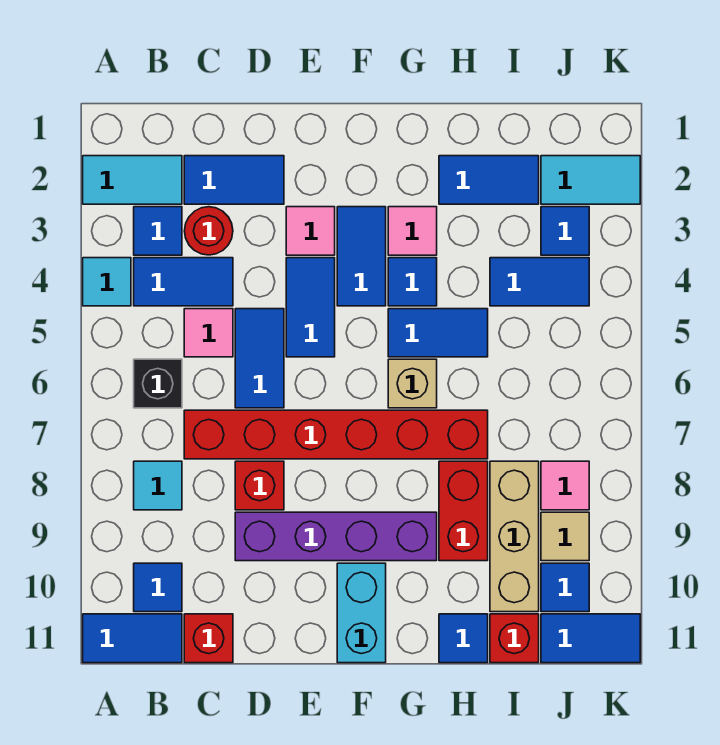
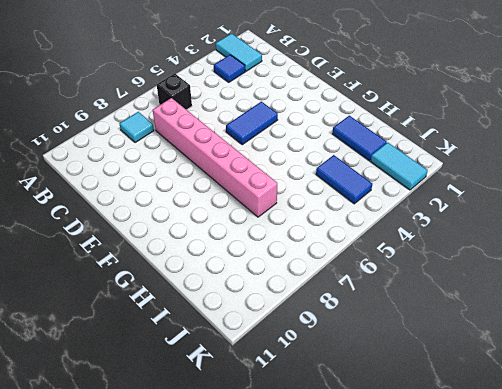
pink brick C7:H7 level 1 -> red brick C7:H7 level 1
none -> cyan tile A4 level 1
none -> blue tile A11:B11 level 1
none -> blue tile B4:C4 level 1
none -> blue tile B10 level 1

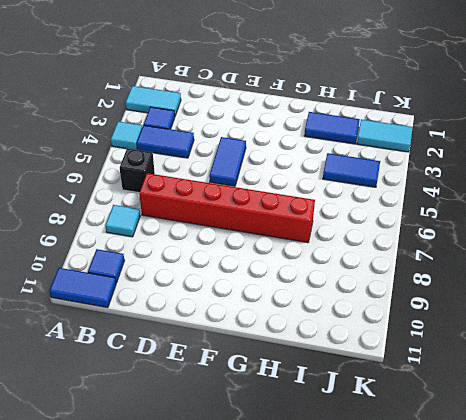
none -> blue tile C2:D2 level 1
none -> red round brick C3 level 1
none -> pink tile C5 level 1
none -> red brick C11 level 1

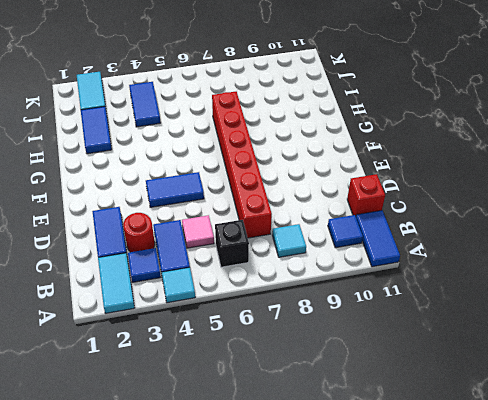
none -> blue tile D5:D6 level 1
none -> red brick D8 level 1
none -> purple brick D9:G9 level 1
none -> pink tile E3 level 1

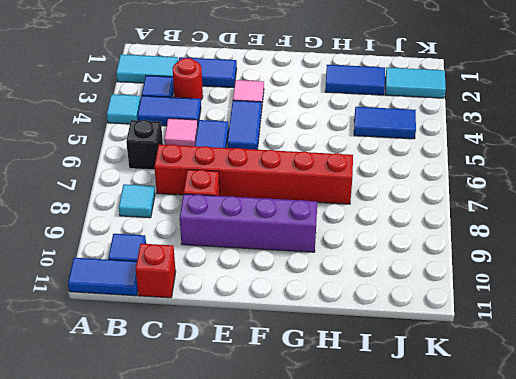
none -> blue tile F3:F4 level 1
none -> cyan brick F10:F11 level 1
none -> pink tile G3 level 1
none -> blue tile G4 level 1

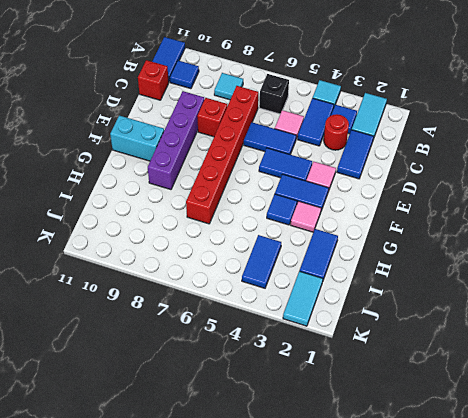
none -> blue tile G5:H5 level 1
none -> tan brick G6 level 1
none -> red brick H8:H9 level 1
none -> blue tile H11 level 1

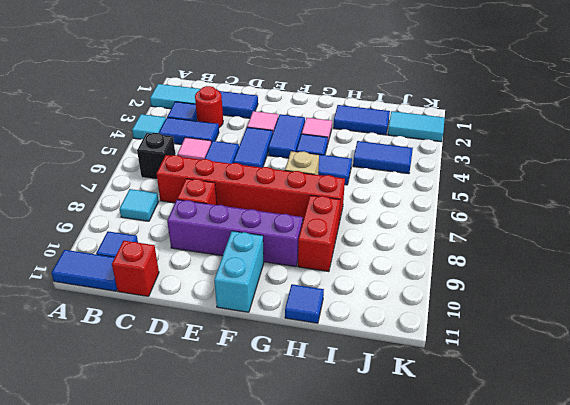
none -> tan brick I8:I10 level 1
none -> red brick I11 level 1
none -> blue tile J3 level 1
none -> pink tile J8 level 1

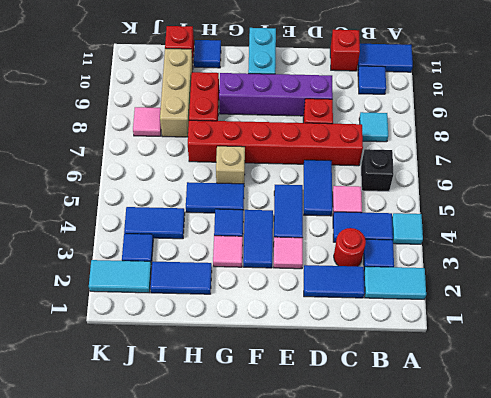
none -> tan tile J9 level 1
none -> blue tile J10 level 1
none -> blue tile J11:K11 level 1

